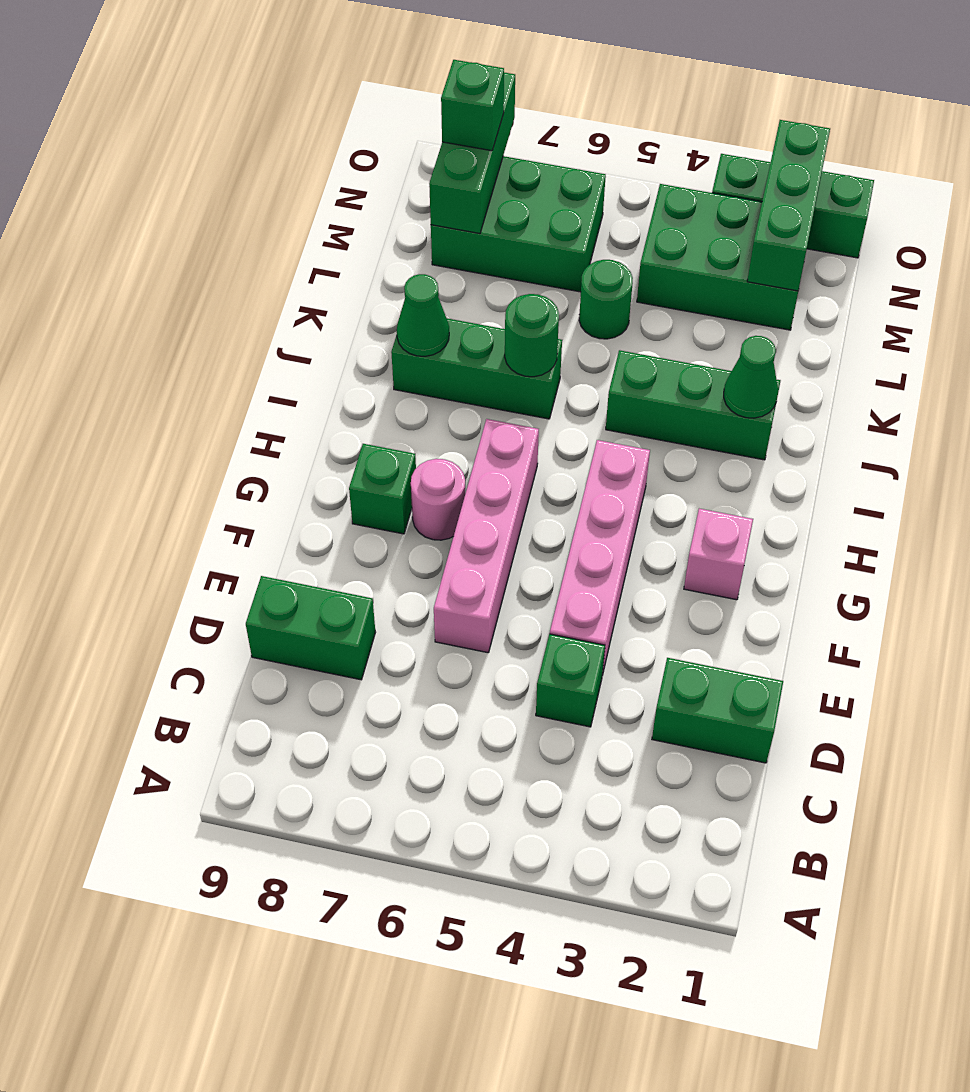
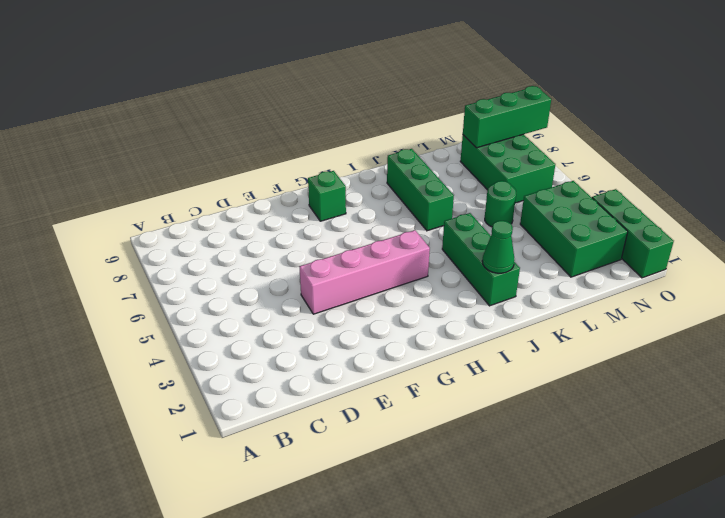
none -> green brick D1:D2 level 1
none -> green brick D4 level 1
none -> green brick D8:D9 level 1

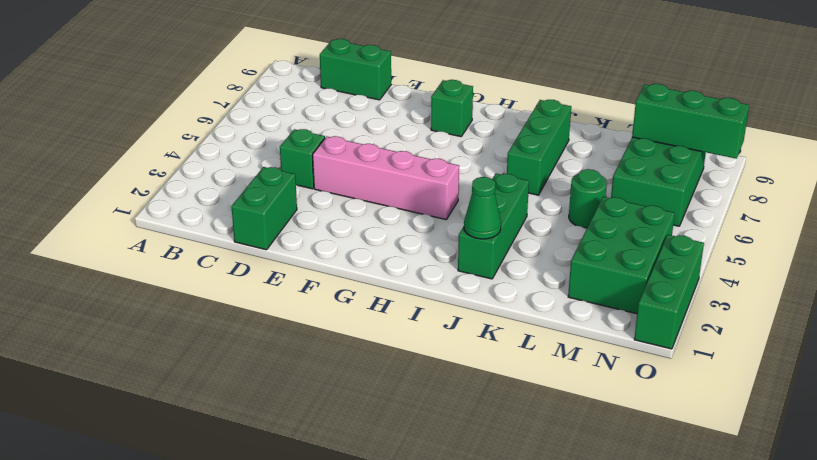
green brick C9:D9 level 1 -> green brick D8:D9 level 1
none -> pink brick E6:H6 level 1
none -> pink brick G2 level 1
none -> pink round brick G7 level 1

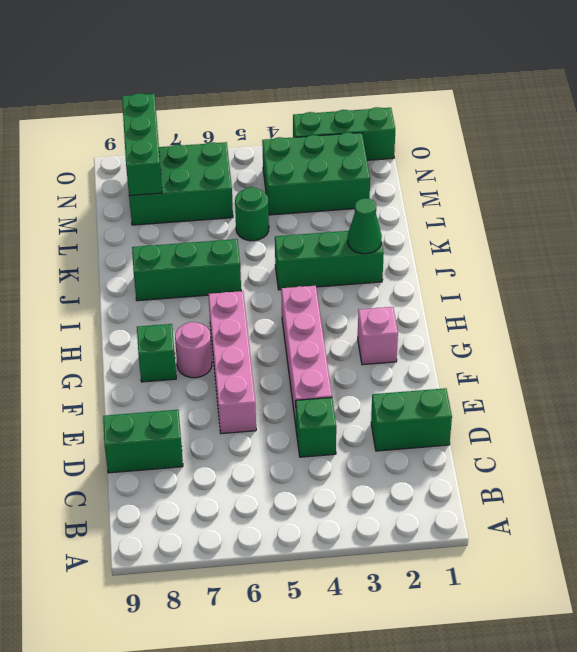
none -> green round brick J6 level 2
none -> green cone J8 level 2
none -> green brick M2:O2 level 2

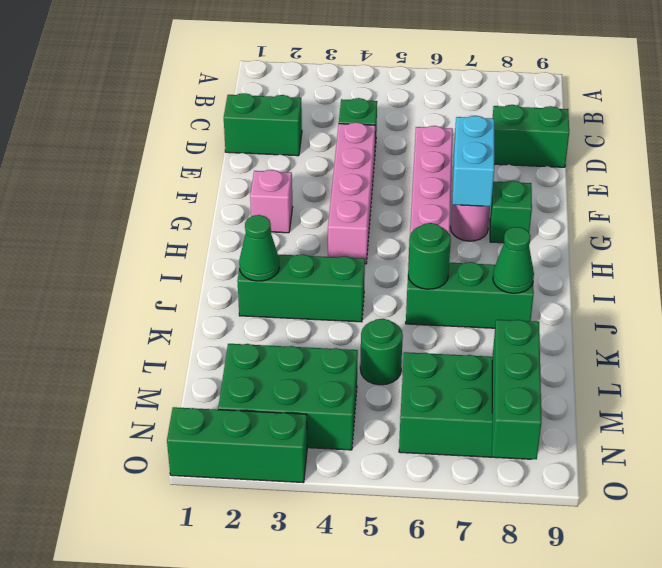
cyan brick F7:G7 level 2 -> none
none -> green brick M2:O2 level 2
none -> green brick N8 level 3

